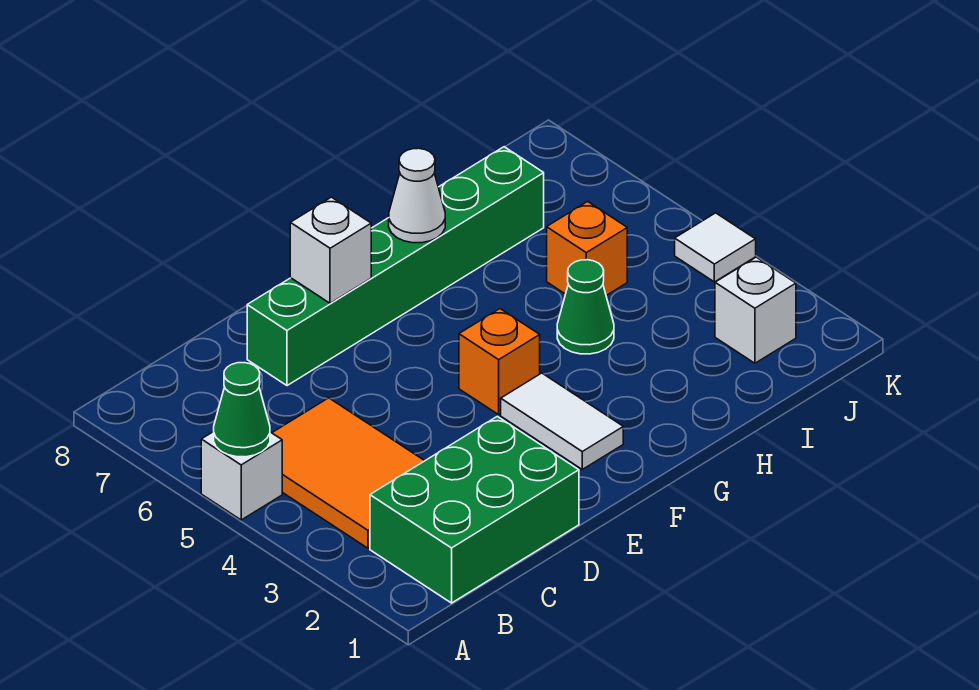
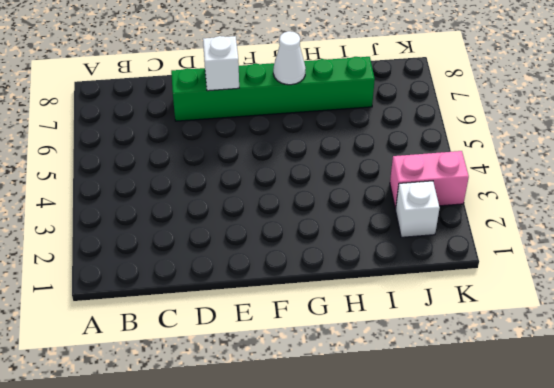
pink brick J3:K3 level 1 -> none
none -> white brick A5 level 1
none -> green brick B1:D2 level 1
none -> orange tile B3:C5 level 1

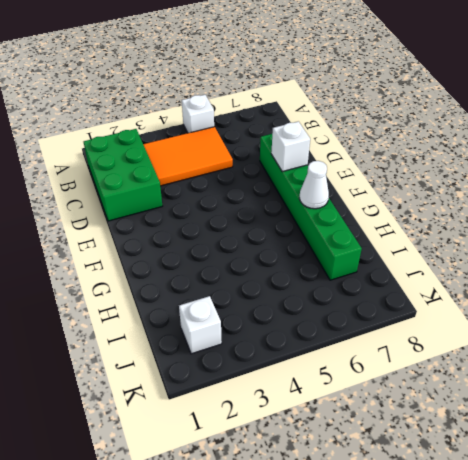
none -> white tile F2:F3 level 1
none -> orange brick F4 level 1
none -> green cone H4 level 1

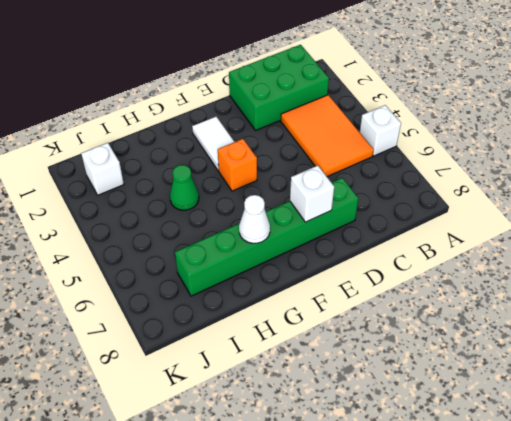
none -> orange brick I5 level 1
none -> white tile K4 level 1
none -> green cone A5 level 2

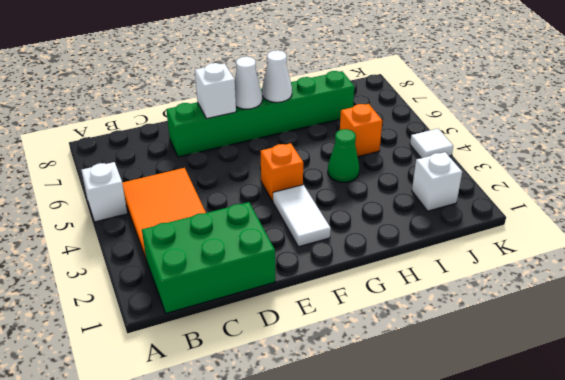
white cone F7 level 2 -> none
none -> green cone A5 level 2

